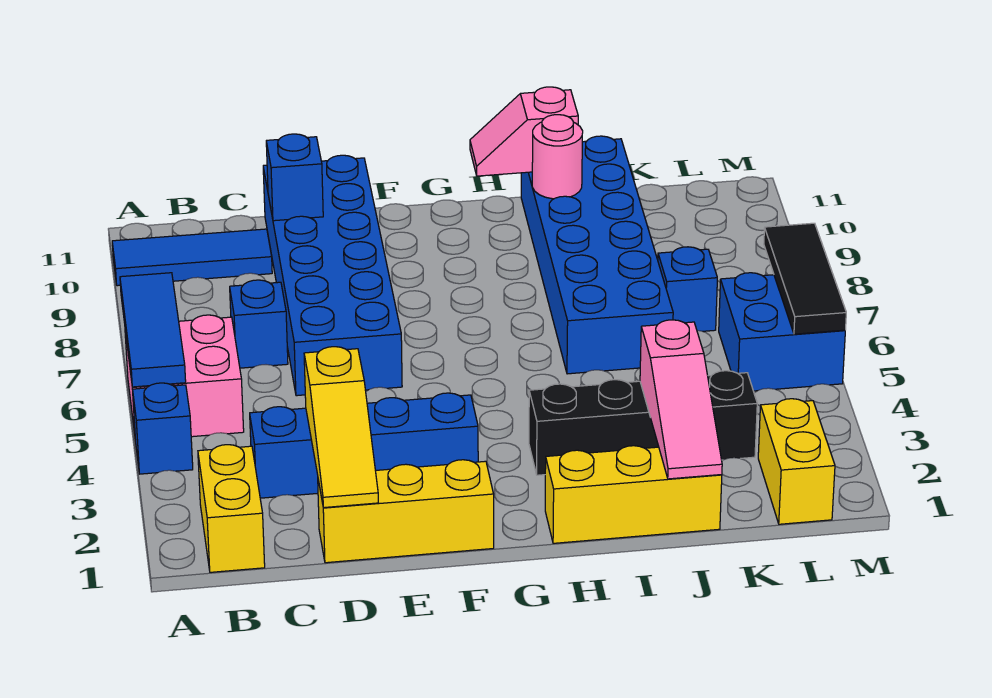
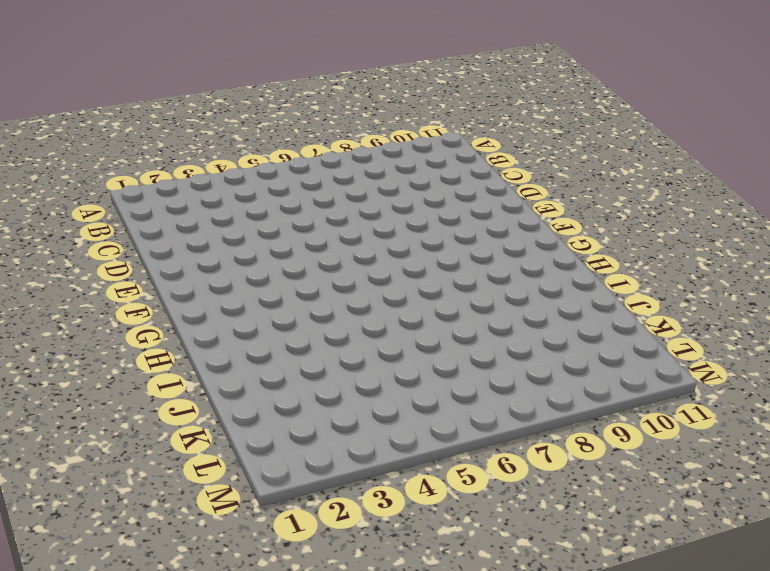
none -> blue brick A4 level 1
none -> pink brick A5:B6 level 1
none -> blue tile A10:C10 level 1

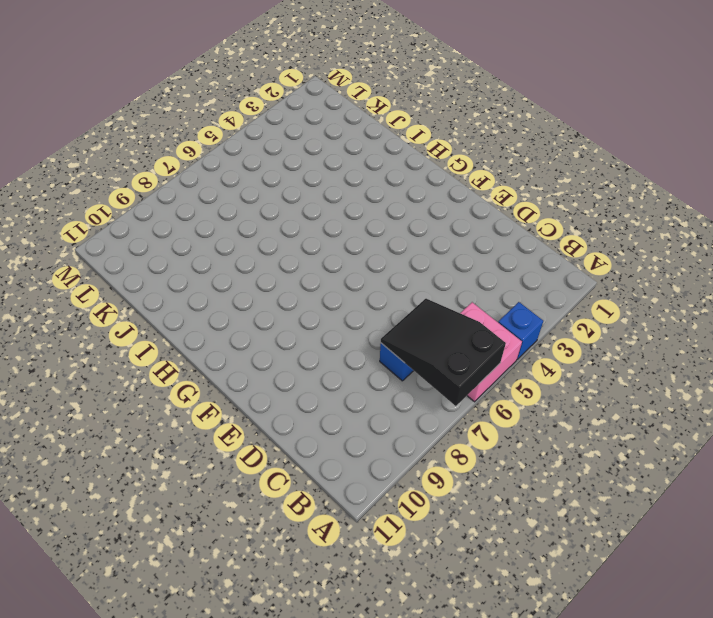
black slope A6:C7 level 2 top A -> blue tile A5:A7 level 2
none -> blue tile A10:C10 level 1
none -> yellow brick B1:B2 level 1
none -> blue brick C3:F3 level 1

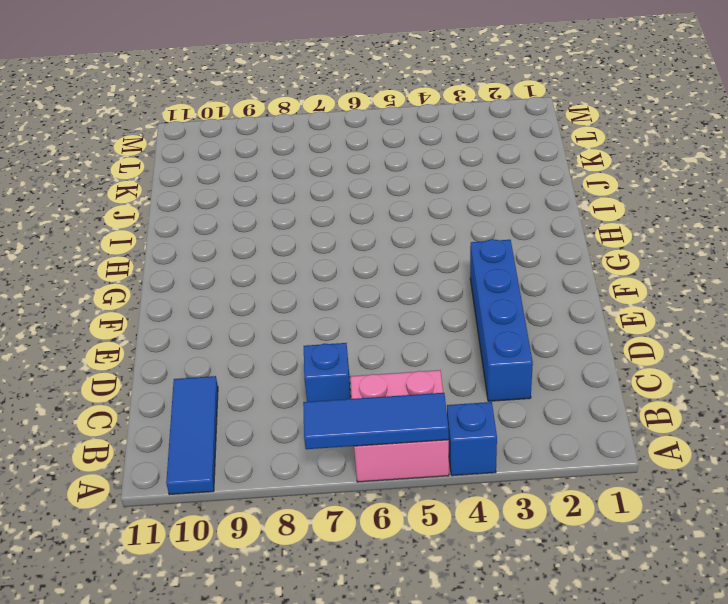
none -> yellow brick B1:B2 level 1
none -> yellow brick D1:F1 level 1
none -> blue brick D6:E11 level 1

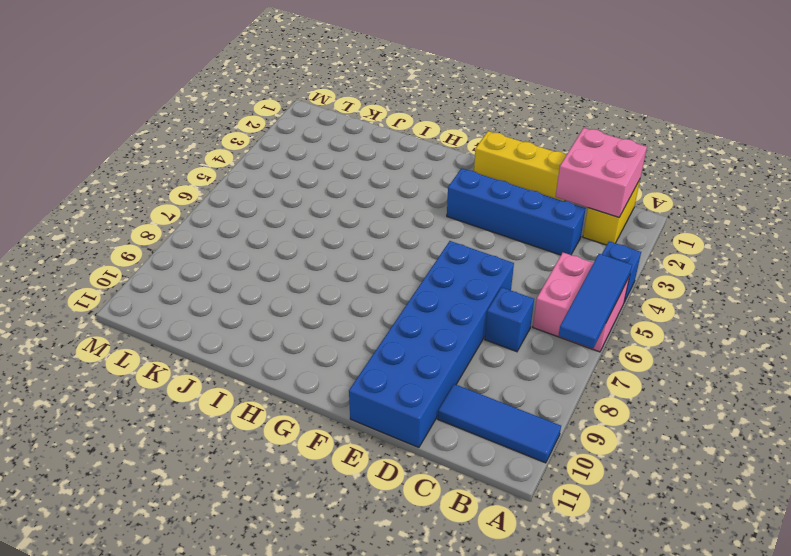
pink brick B1:C2 level 2 -> none
none -> yellow brick H1:J1 level 1
none -> black brick H3:K3 level 1
none -> blue brick I6:J11 level 1

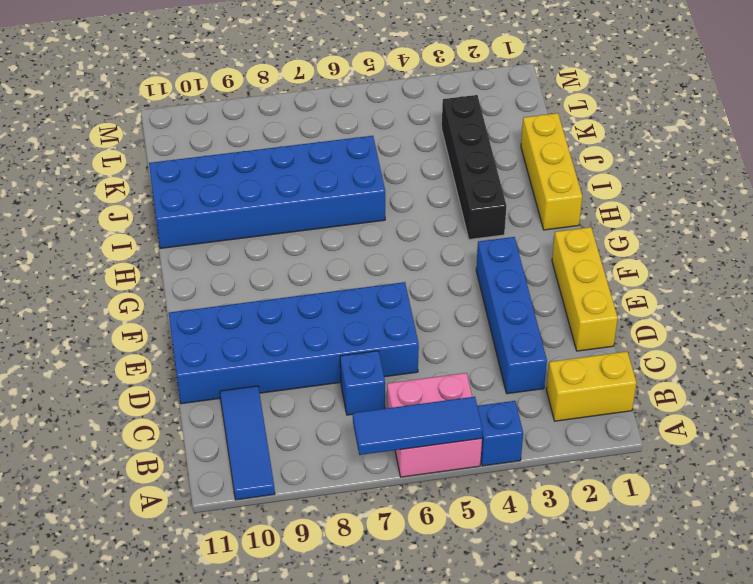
none -> blue brick K7 level 1
none -> yellow brick L1:L2 level 1
none -> blue brick L5:M6 level 1

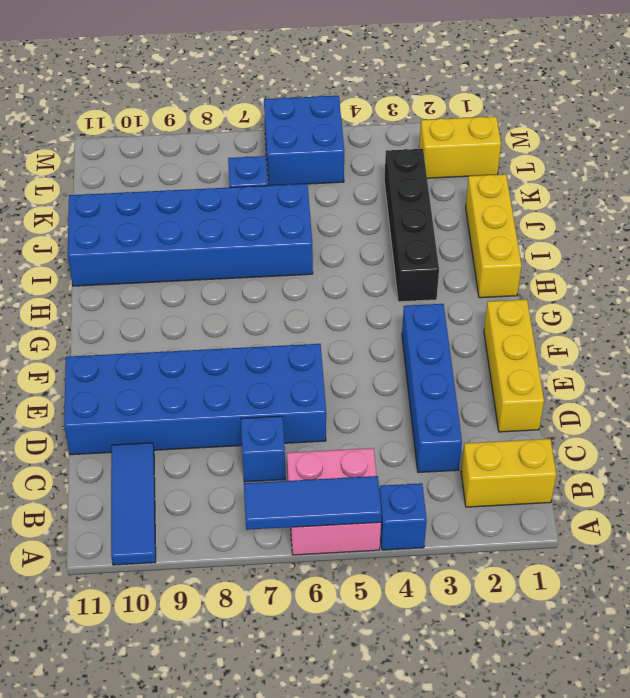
none -> yellow slope D1:D3 level 2 top 3
none -> blue brick D10 level 2
none -> pink slope H11:I11 level 2 top I

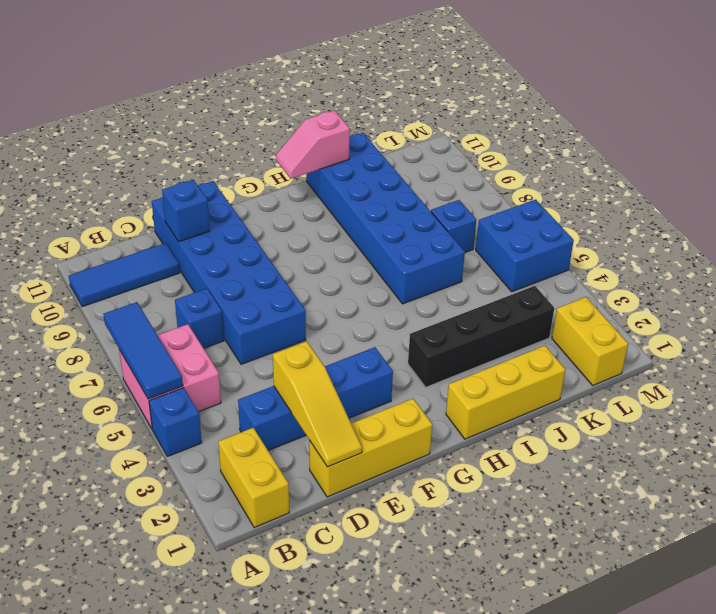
none -> pink round brick I10 level 2
none -> pink slope J1:J3 level 2 top 3
none -> black tile M5:M7 level 2

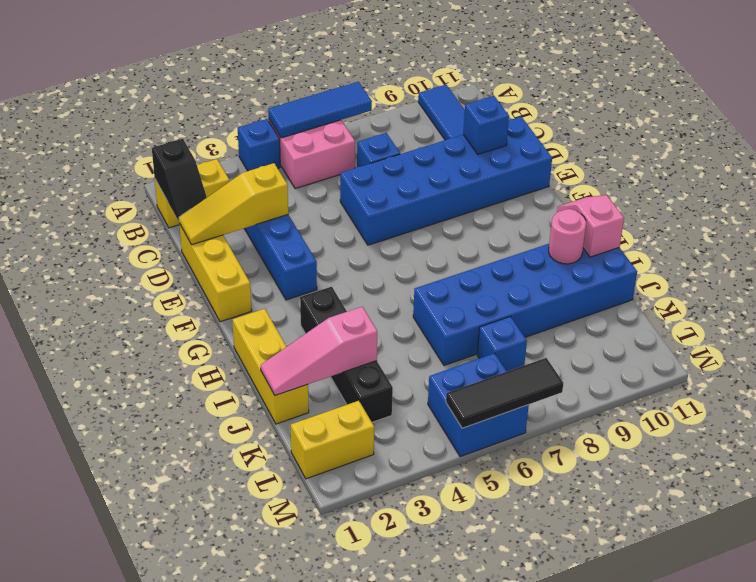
black slope B1:C1 level 2 top B -> none

